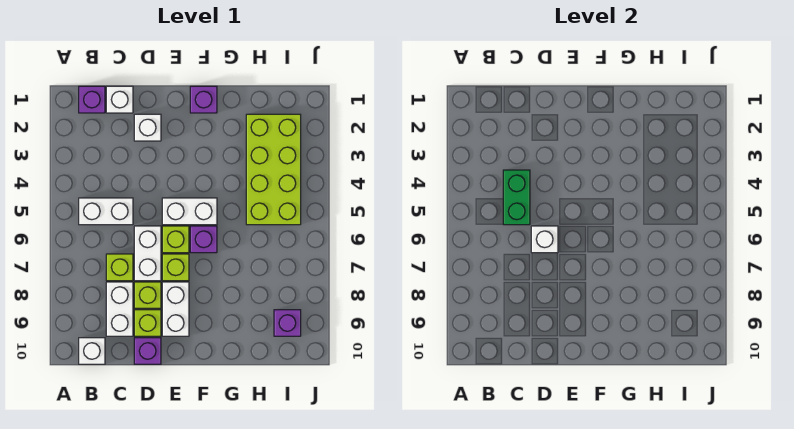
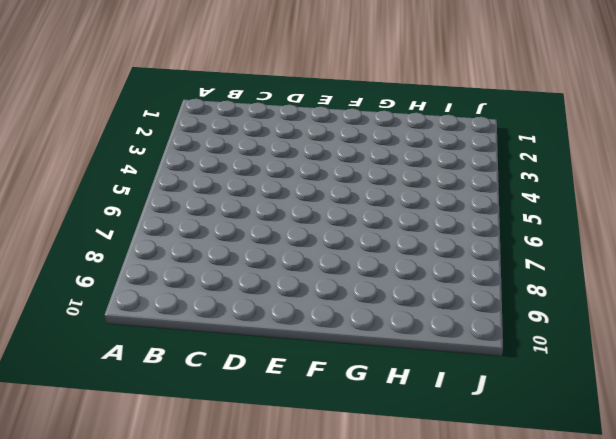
none -> purple brick B1 level 1
none -> white brick B5:C5 level 1
none -> white brick B10 level 1

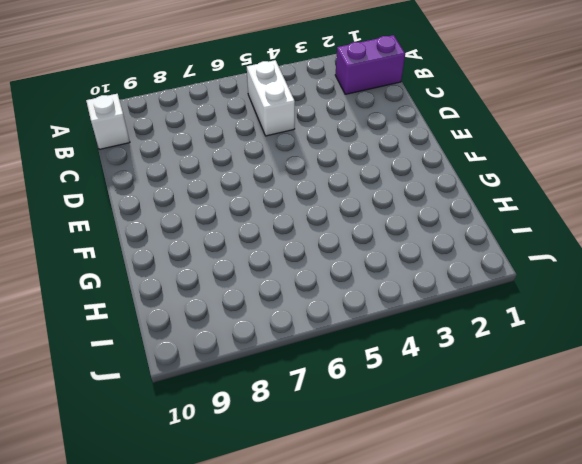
purple brick B1:B2 level 1 -> purple brick B1 level 1
none -> white brick C1 level 1
none -> lime brick C7 level 1
none -> white brick C8:C9 level 1

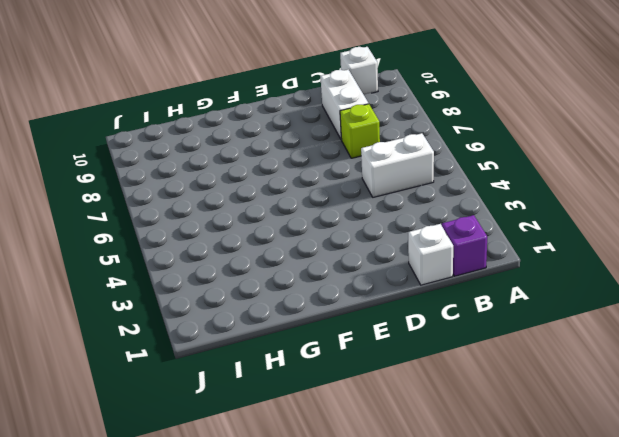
none -> white brick D2 level 1
none -> white brick D6:D7 level 1
none -> lime brick D8 level 1

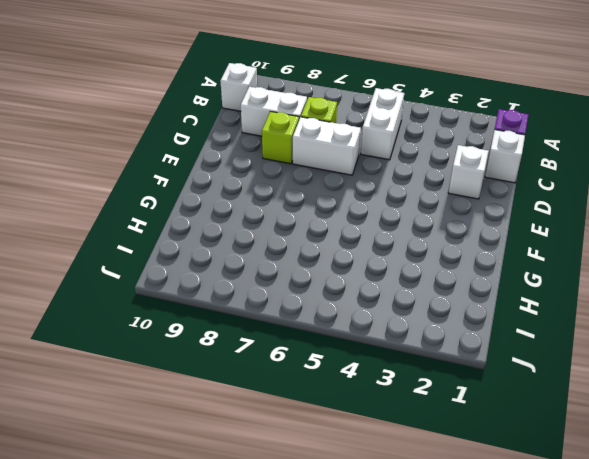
none -> lime brick D9 level 1
none -> purple brick D10 level 1
none -> white brick E5:F5 level 1

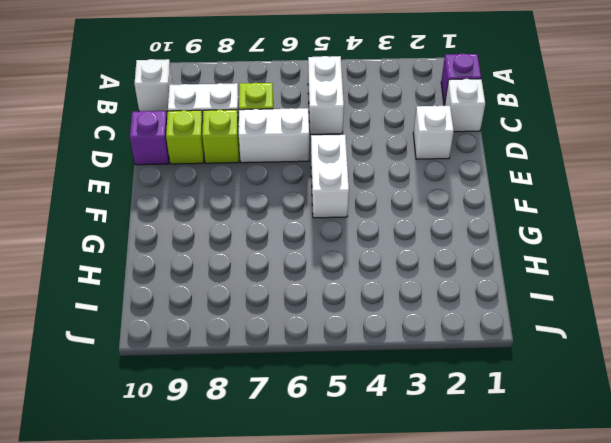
none -> lime brick E6 level 1
none -> lime brick E7 level 1
none -> white brick E8:E9 level 1

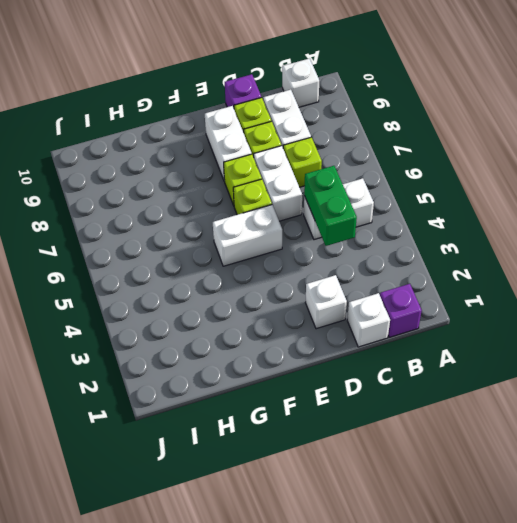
none -> purple brick F1 level 1
none -> purple brick F6 level 1
none -> lime brick H2:I5 level 1

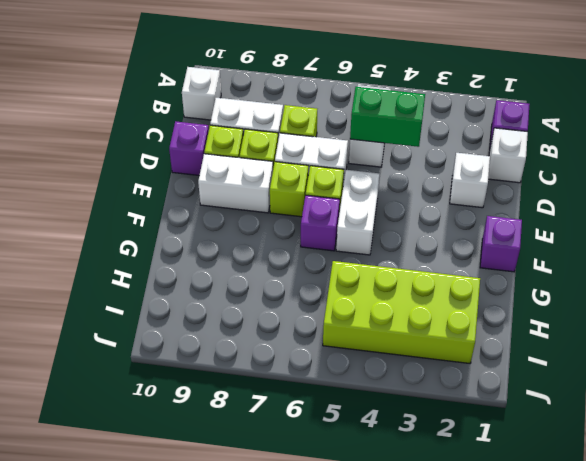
none -> purple brick I9 level 1
none -> white brick D6 level 2

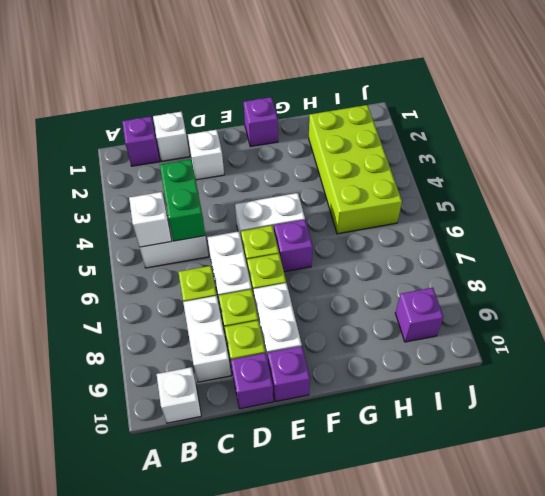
white brick B5 level 2 -> white brick D6 level 2
purple brick E10 level 1 -> none

